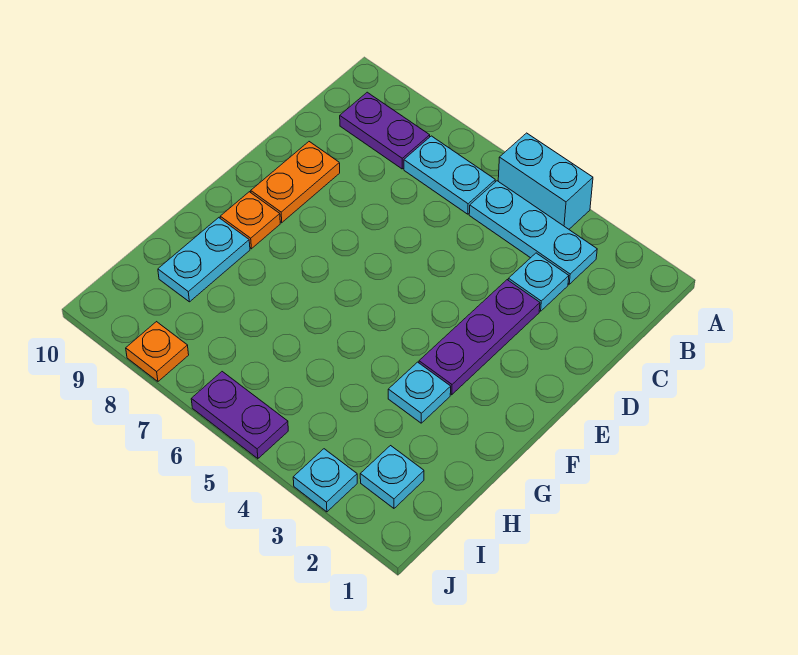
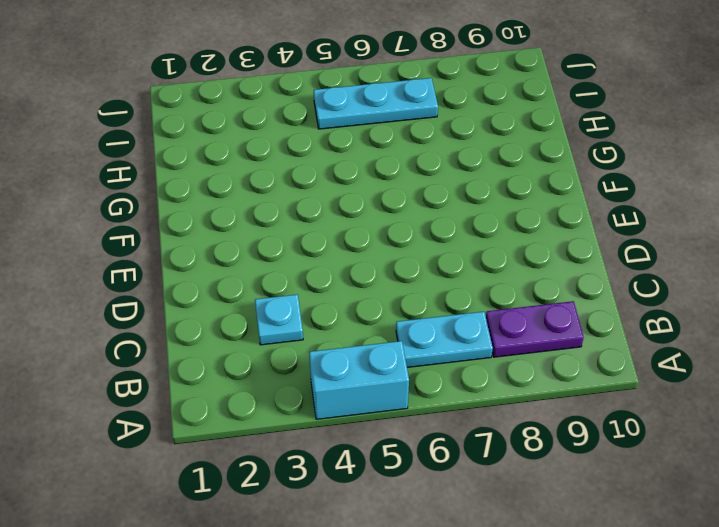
cyan plate I5:I7 level 1 -> cyan plate B3:B5 level 1
none -> purple plate D3:F3 level 1
none -> orange plate D9:E9 level 1
none -> orange plate F9 level 1

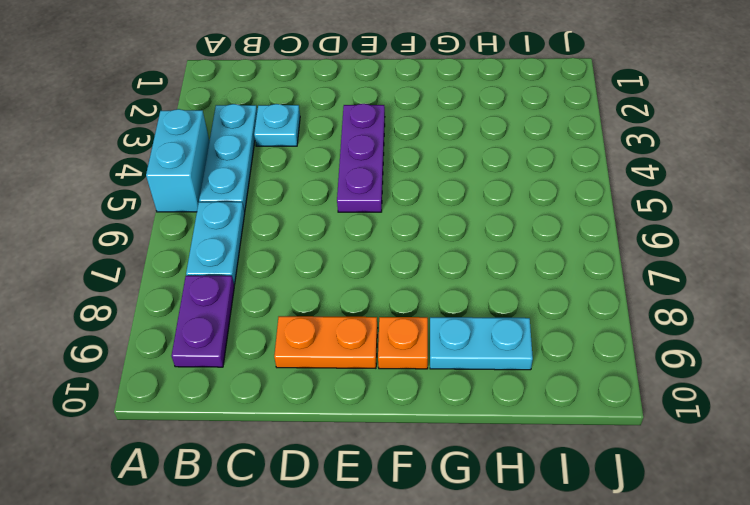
purple plate E3:E5 level 1 -> purple plate D3:F3 level 1
none -> cyan plate G3 level 1
none -> cyan plate I2 level 1
none -> cyan plate J3 level 1

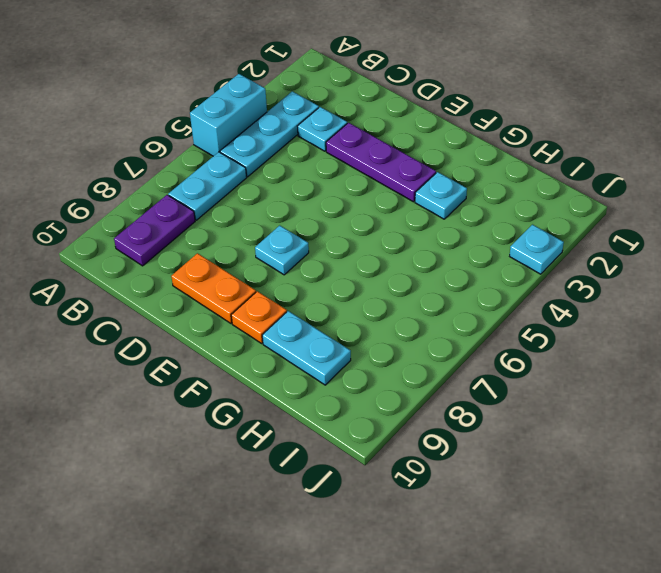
cyan plate E7 level 1 -> cyan plate I2 level 1
none -> purple plate J5:J6 level 1
none -> orange plate J8 level 1

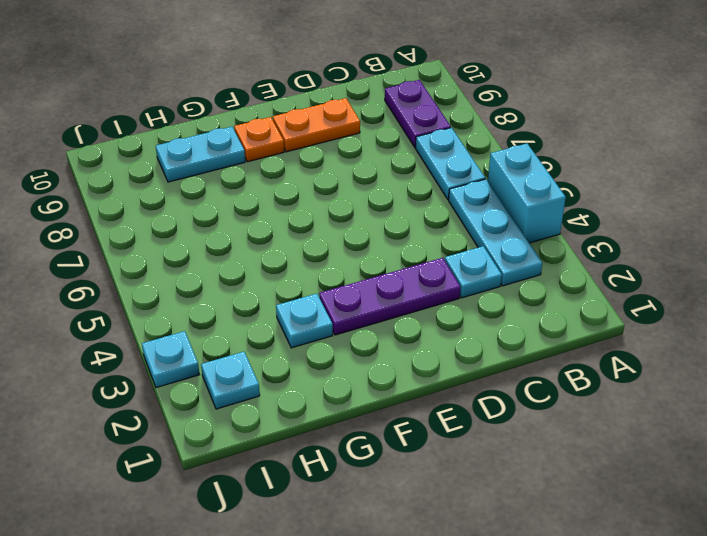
none -> purple plate J5:J6 level 1
none -> orange plate J8 level 1

